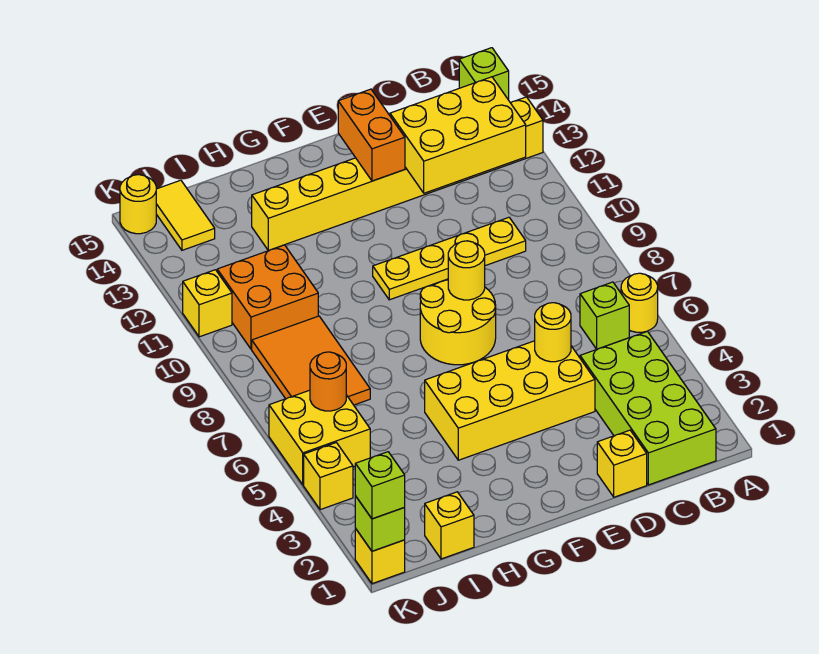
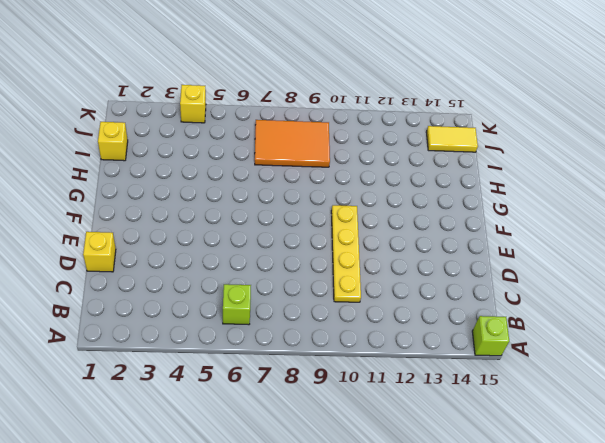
none -> yellow round brick A6 level 1
none -> yellow brick A13:H13 level 1
none -> lime brick B1:C4 level 1

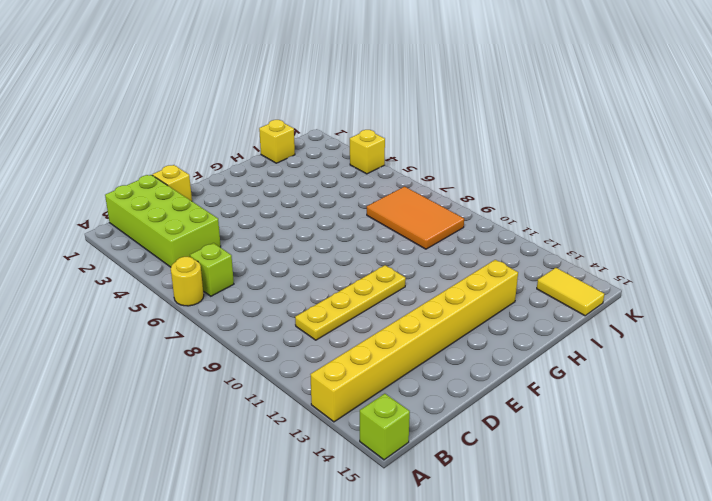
none -> yellow brick D4:G5 level 1
none -> yellow round brick E7:F8 level 1
none -> orange brick I10:J11 level 1

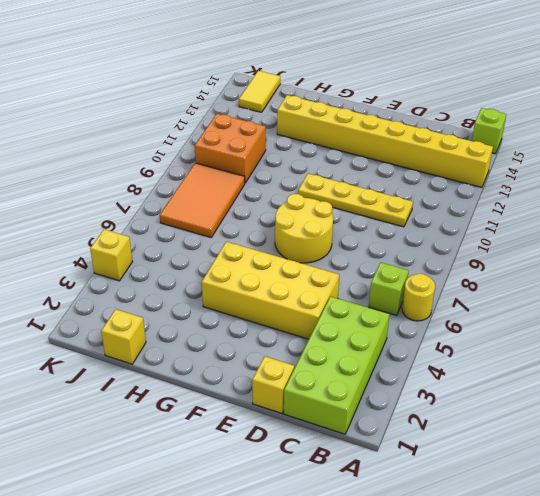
none -> yellow brick J5:K6 level 1
none -> yellow brick K1 level 1
none -> yellow brick K11 level 1

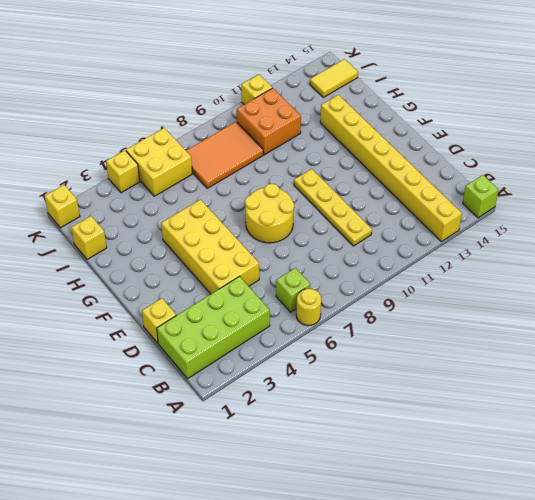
none -> yellow round brick K15 level 1
none -> yellow brick B12:D13 level 2
none -> yellow round brick D5 level 2

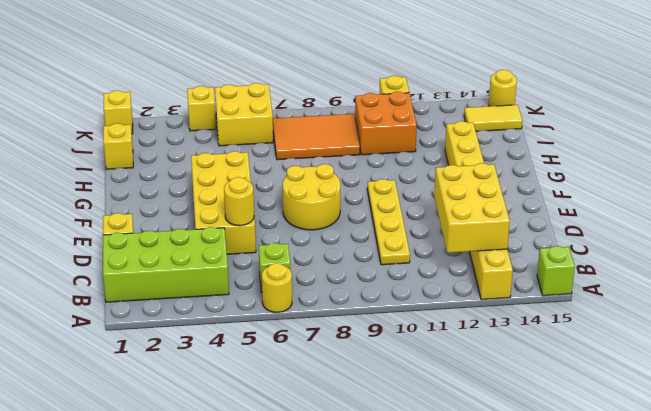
none -> yellow round brick E8 level 2
none -> orange brick E13:E14 level 2
none -> orange round brick J6 level 2

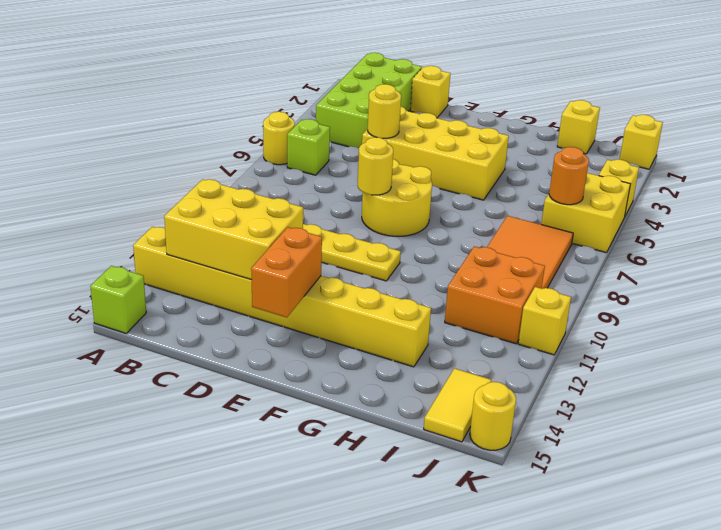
none -> lime brick K1 level 2
none -> lime brick K1 level 3

